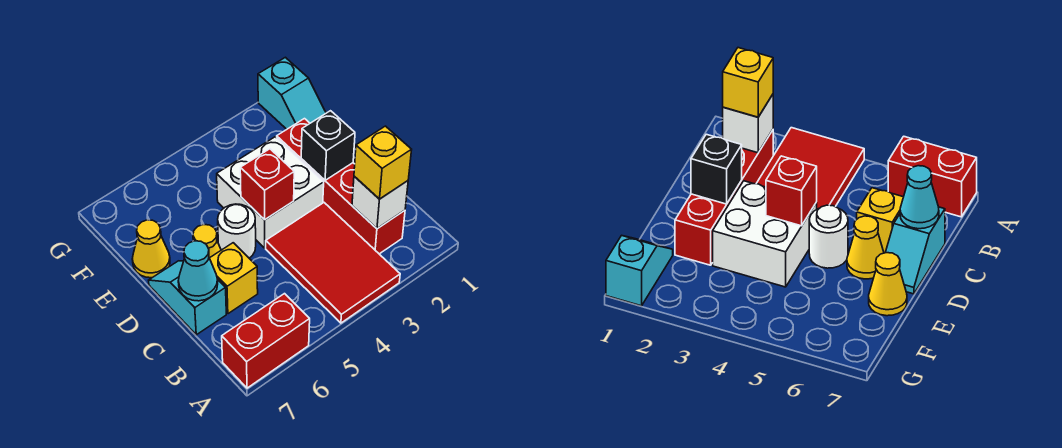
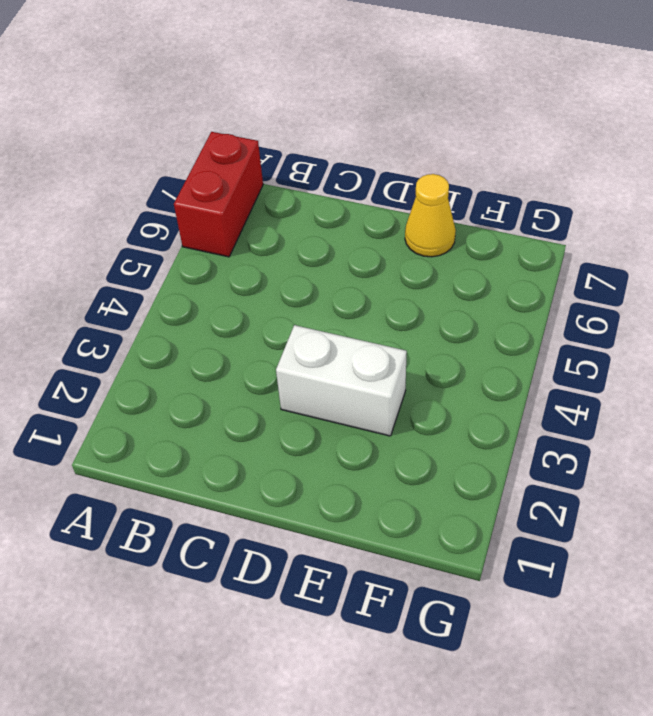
white brick D3:E3 level 1 -> white brick D3:E4 level 1
none -> red tile A3:C4 level 1
none -> red brick B2:E2 level 1
none -> yellow brick C6 level 1

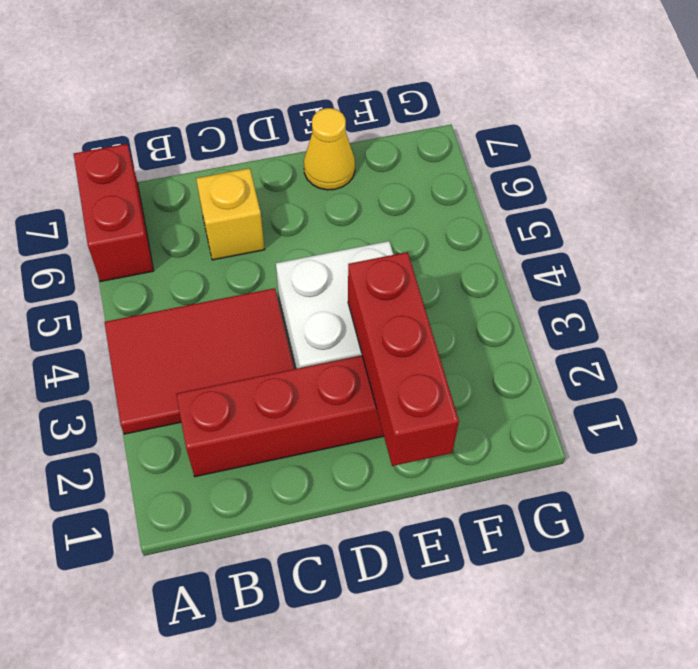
red brick E1:E3 level 2 -> none
none -> cyan slope C7:D7 level 1 top C
none -> white round brick D5 level 1
none -> yellow cone D6 level 1

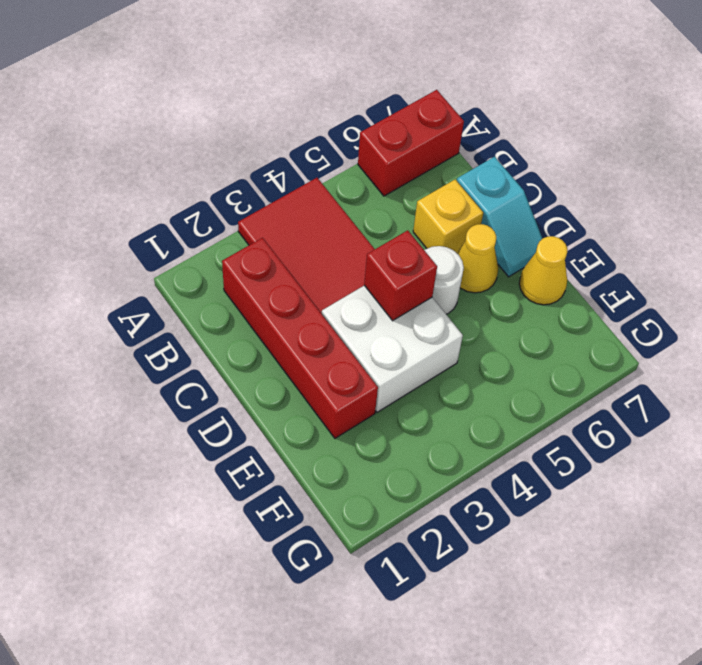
none -> cyan slope F1:G1 level 1 top G
none -> white brick B2 level 2
none -> cyan cone C7 level 2

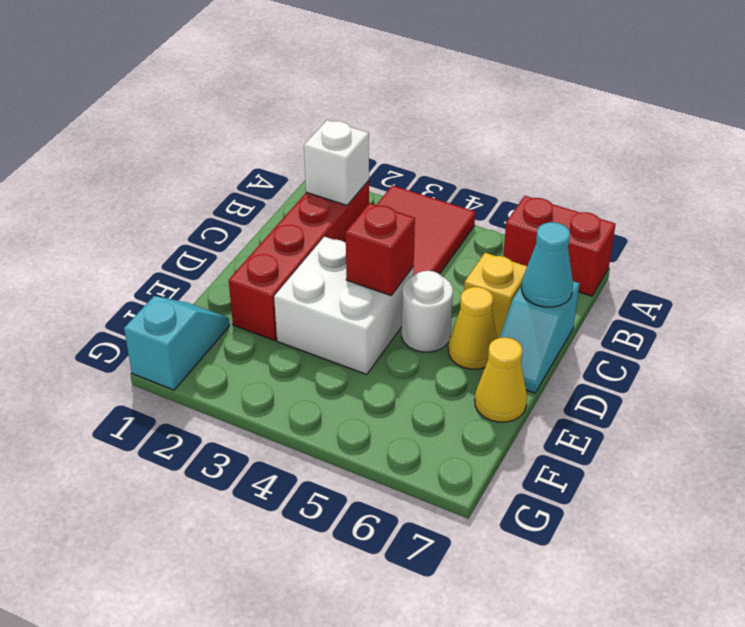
none -> black brick D2 level 2
none -> yellow brick B2 level 3

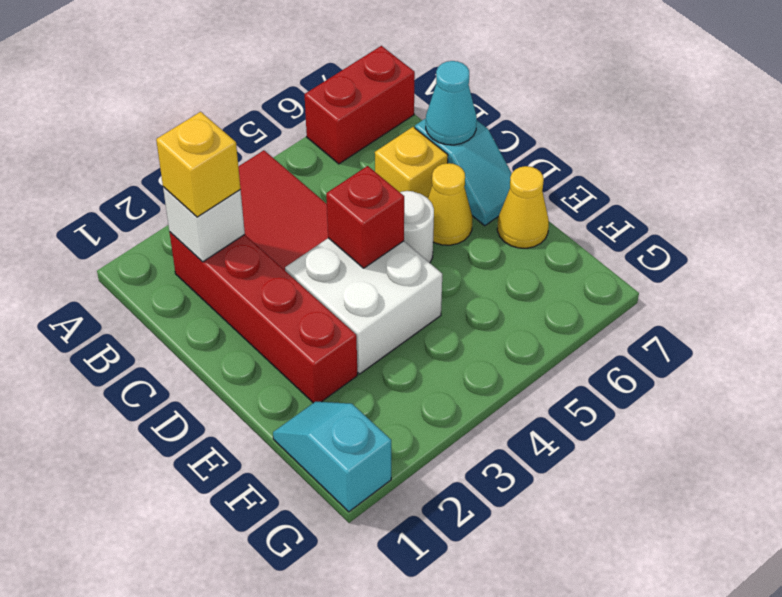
none -> black brick D2 level 2

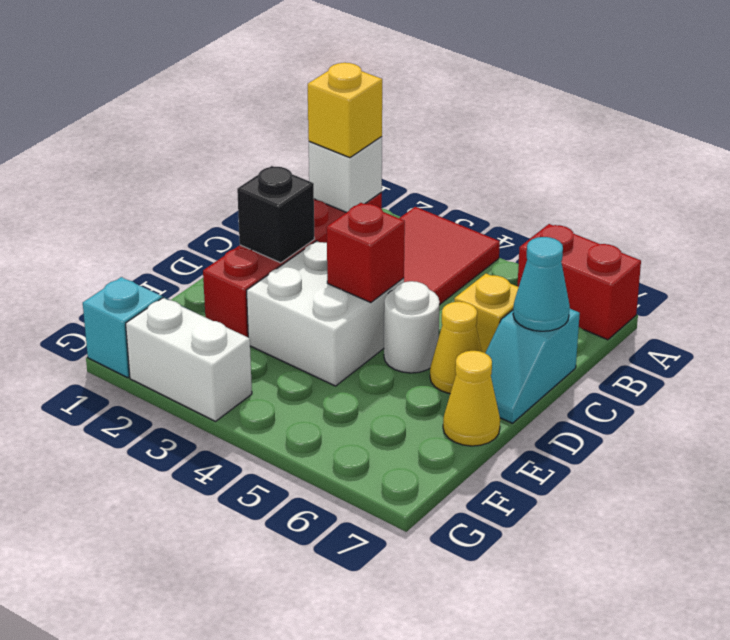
white brick G2:G3 level 1 -> none

